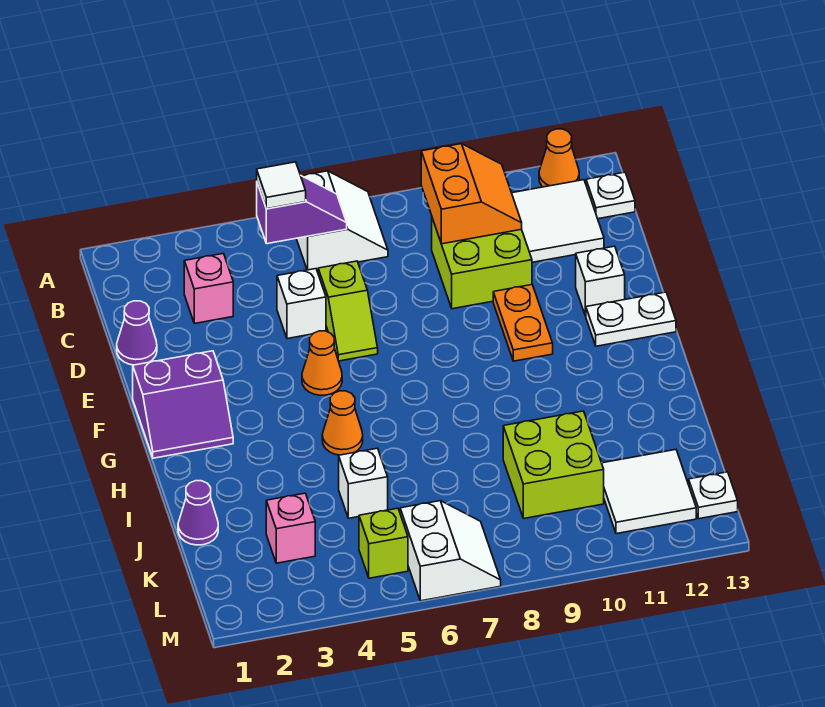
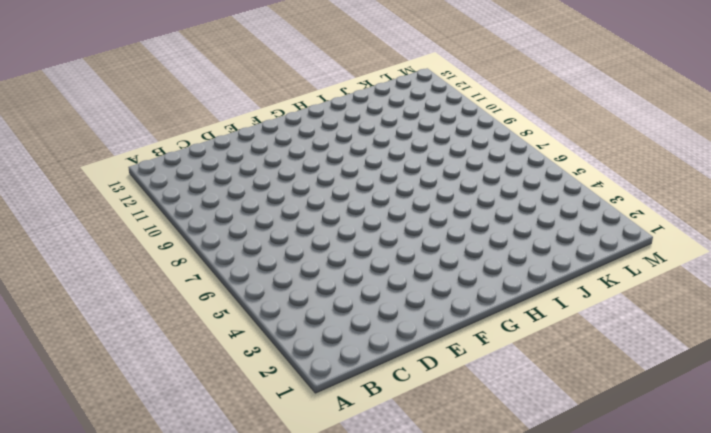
none -> white slope A6:B7 level 1 top 6
none -> orange cone A12 level 1
none -> white tile B11:C12 level 1

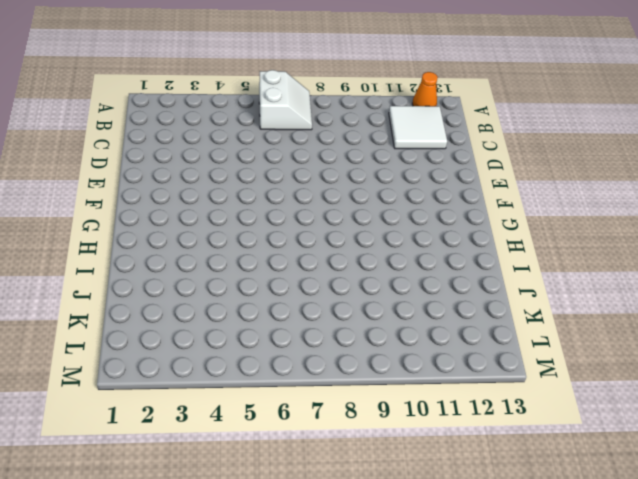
none -> white plate B13 level 1
none -> pink brick C3 level 1
none -> lime brick C9:D10 level 1

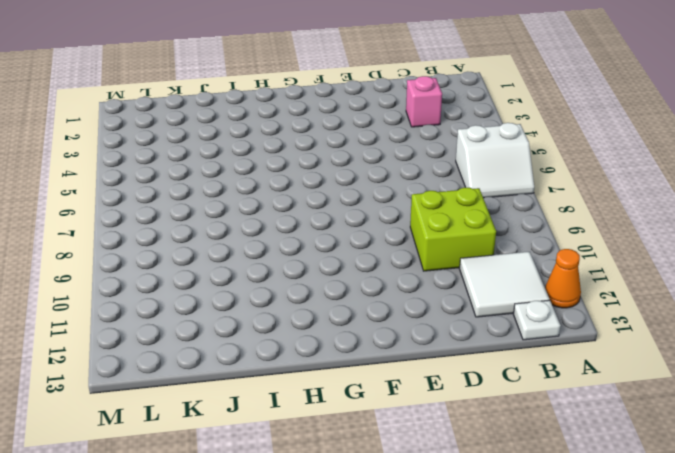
none -> purple cone D1 level 1
none -> white brick D5 level 1
none -> lime slope D6:E6 level 1 top D

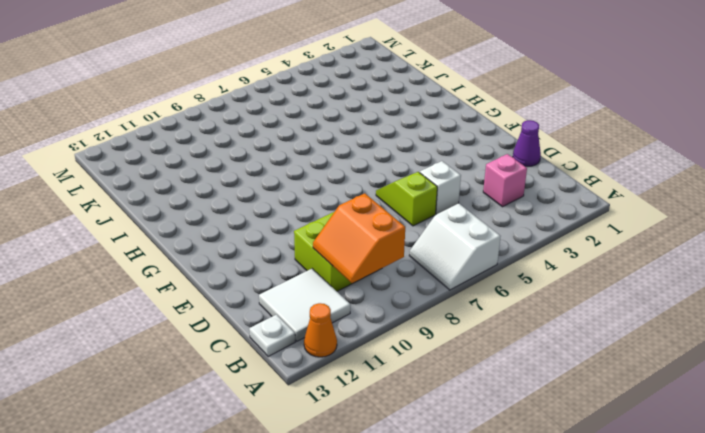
none -> orange plate E10:F10 level 1
none -> white brick E12 level 1
none -> purple slope F1:G2 level 1 top F

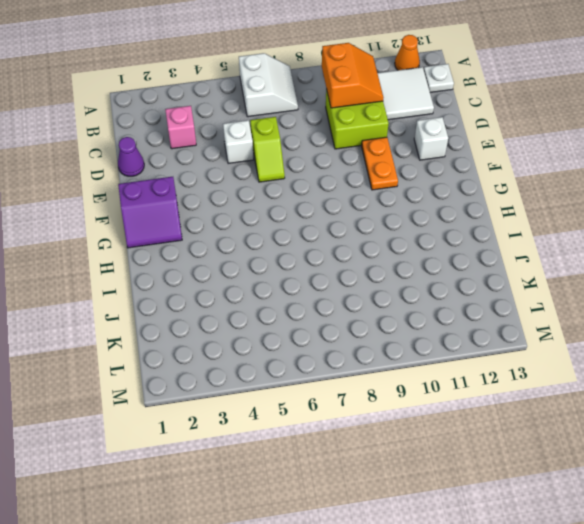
none -> orange cone F5 level 1
none -> white plate F12:F13 level 1
none -> orange cone H5 level 1

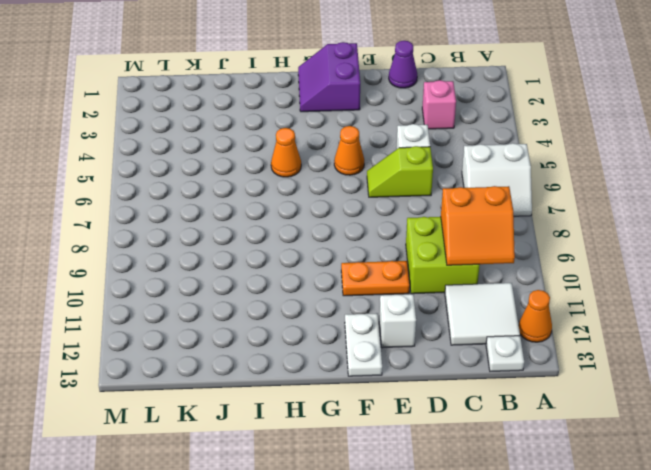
none -> purple cone J1 level 1
none -> white brick J5 level 1
none -> lime brick J9:K10 level 1

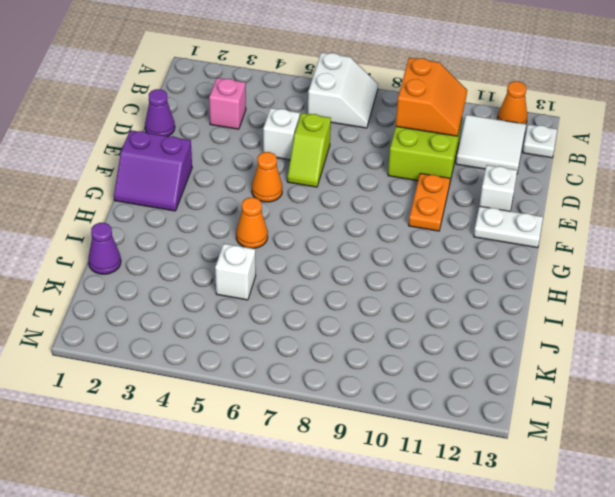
none -> lime brick J9:K10 level 1
none -> pink brick K3 level 1
none -> white tile K11:L12 level 1

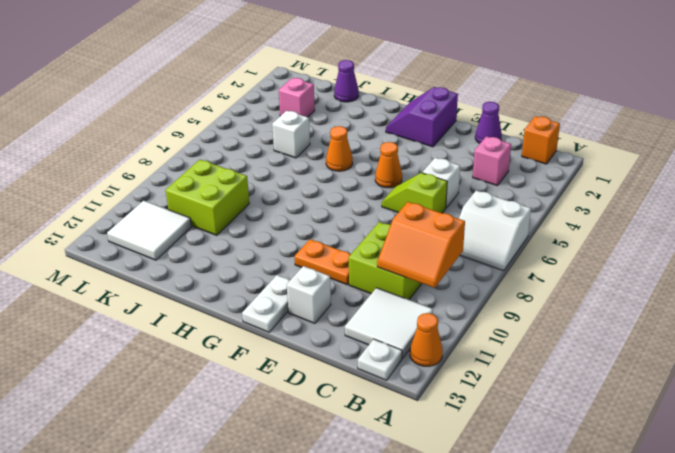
orange brick B1 level 1 -> none
none -> lime brick L5 level 1
none -> white slope L6:M7 level 1 top 6
none -> white plate L13 level 1

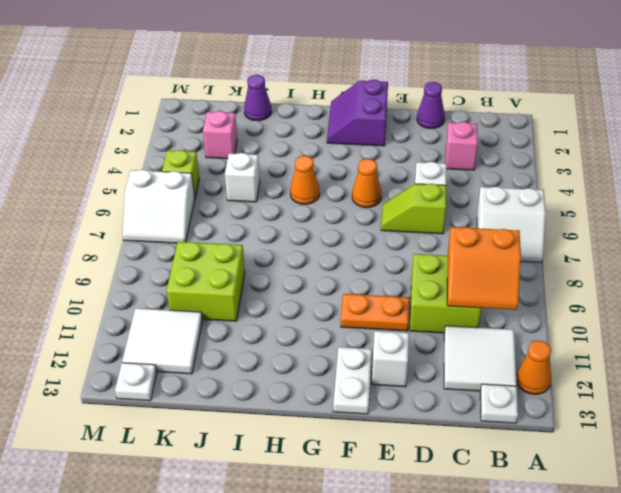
none -> purple slope B5:B6 level 2 top 5
none -> white tile B5 level 3

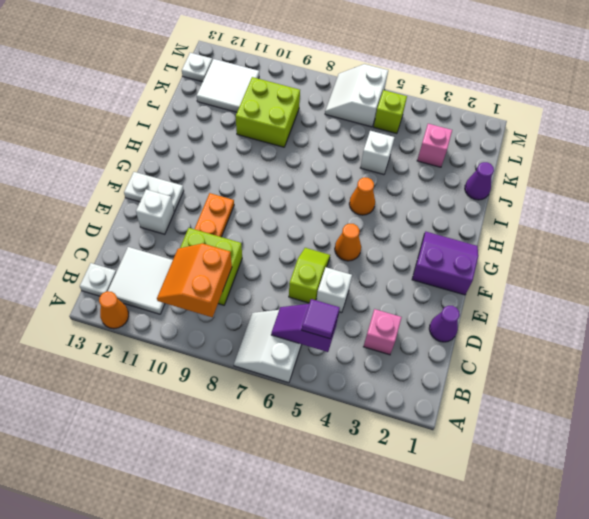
purple tile B5 level 3 -> white tile B5 level 3

